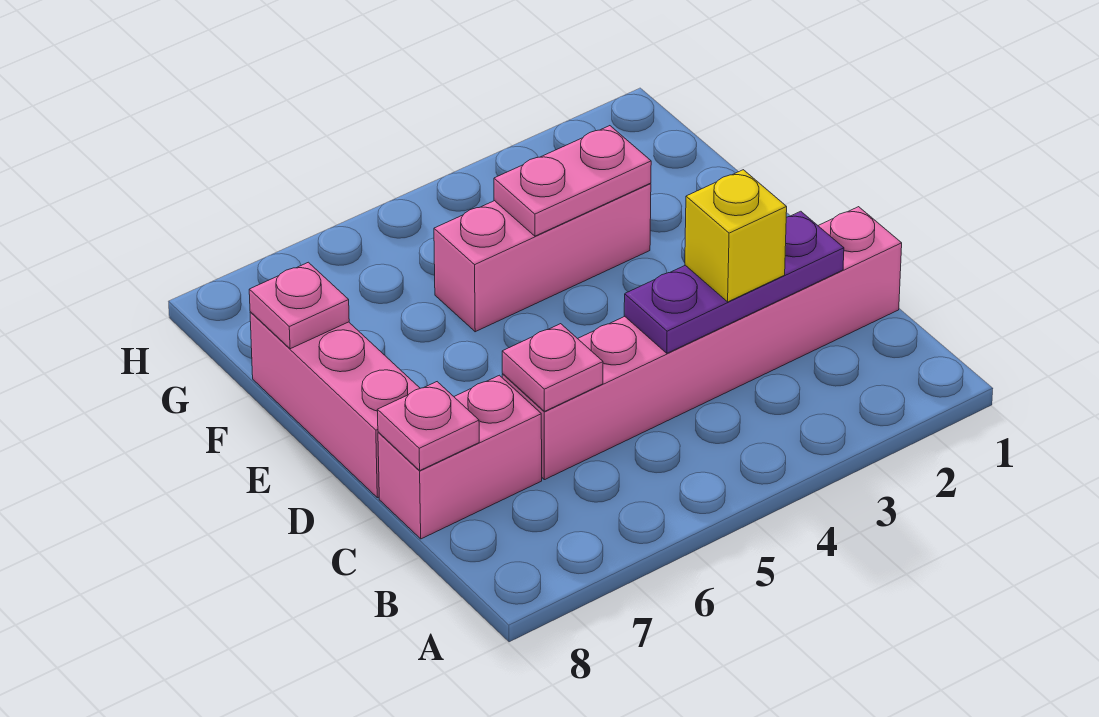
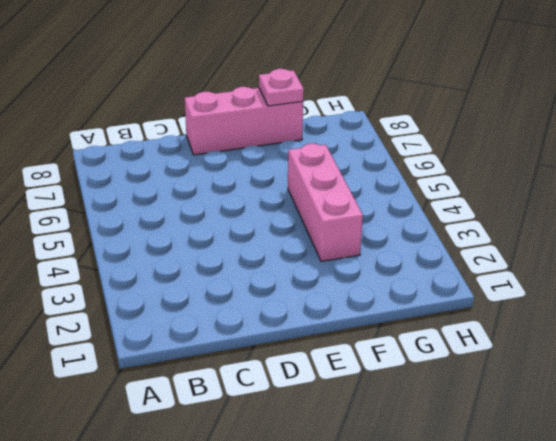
none -> pink brick C1:C6 level 1
none -> pink brick C7:C8 level 1

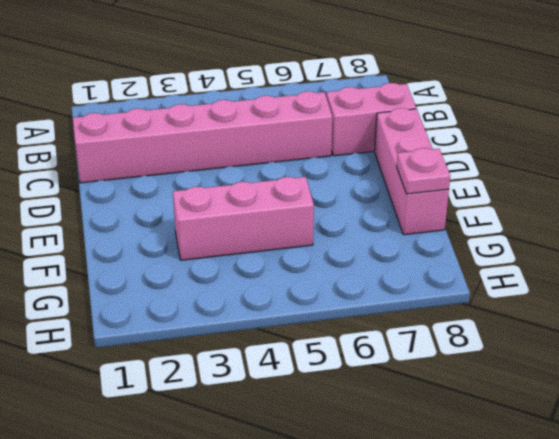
none -> purple plate C2:C4 level 2
none -> pink plate C6 level 2

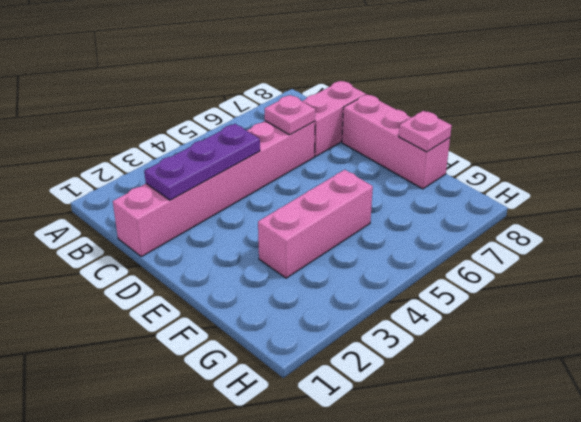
none -> pink plate C8 level 2
none -> pink plate F3:F4 level 2

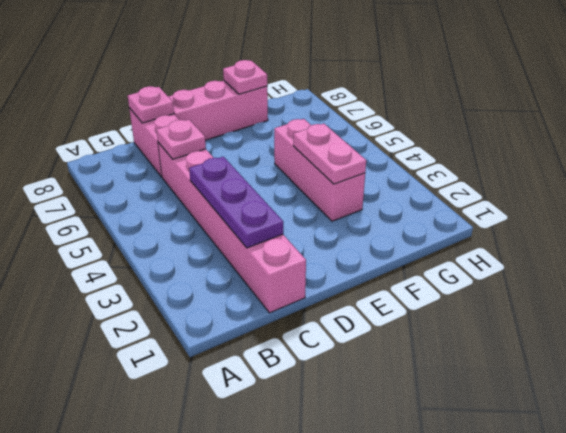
none -> yellow brick C3 level 3

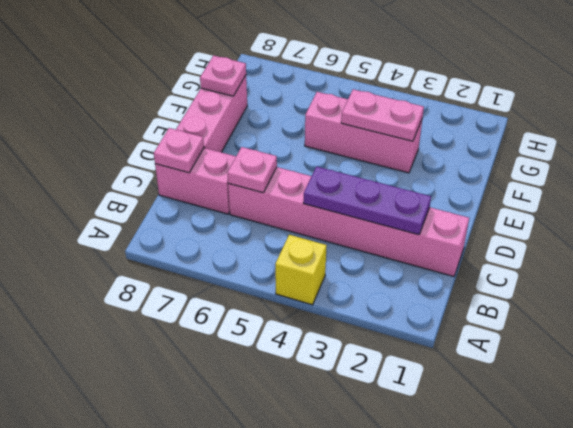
yellow brick A4 level 1 -> yellow brick C3 level 3

